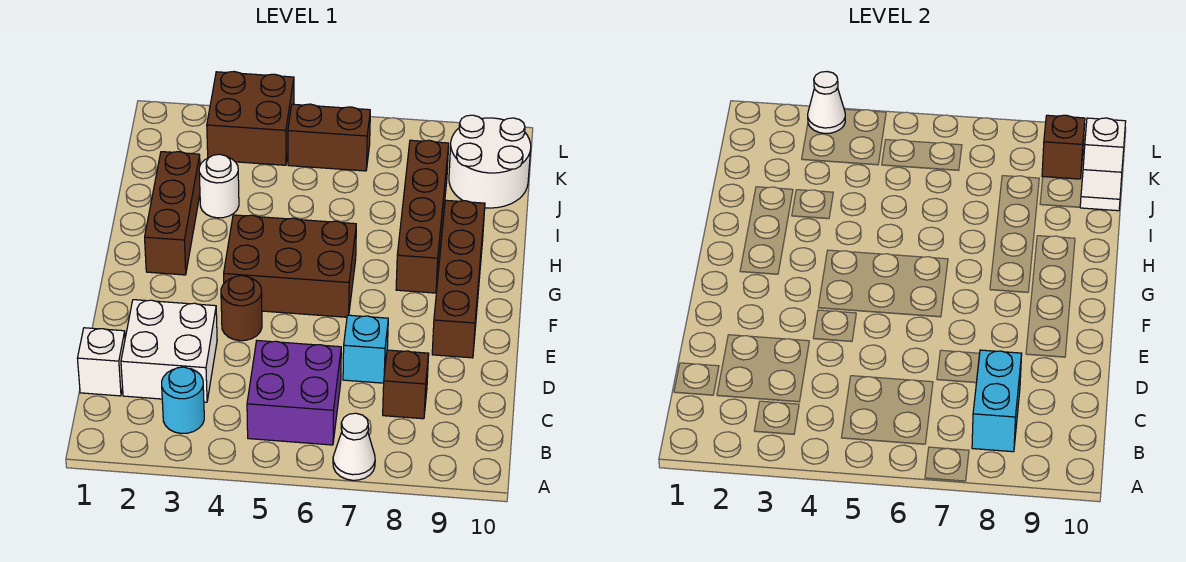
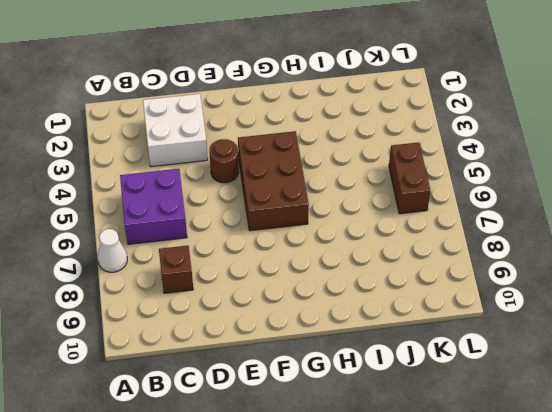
none -> cyan round brick B3 level 1
none -> white brick C1 level 1
none -> cyan brick D7 level 1

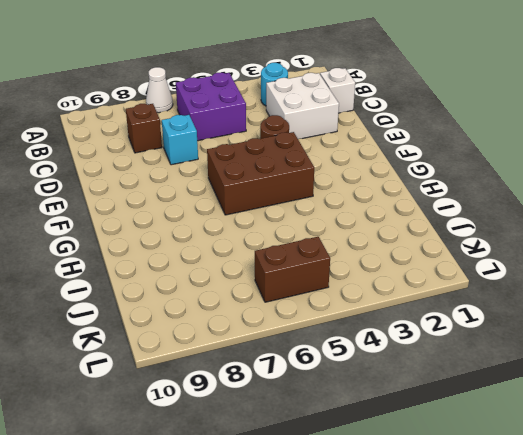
none -> brown brick E9:H9 level 1
none -> brown brick G2:I2 level 1
none -> brown brick G8:J8 level 1

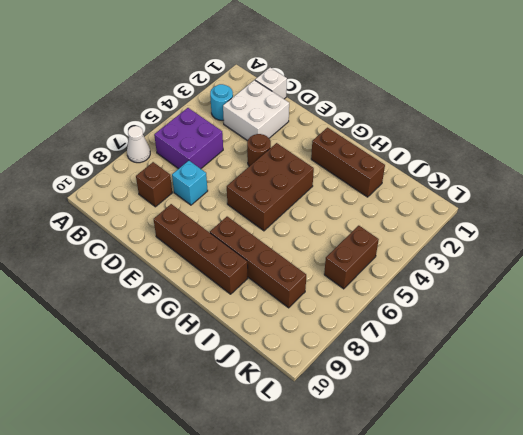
none -> white round brick I3 level 1
none -> white round brick J9:K10 level 1
none -> brown brick K3:L4 level 1

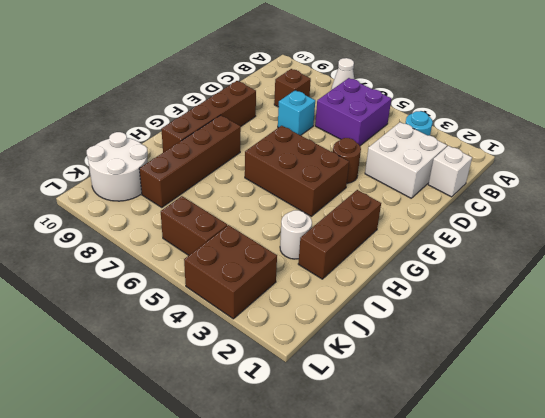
none -> cyan brick B8:C8 level 2
none -> white tile J10 level 2
none -> brown brick K9 level 2

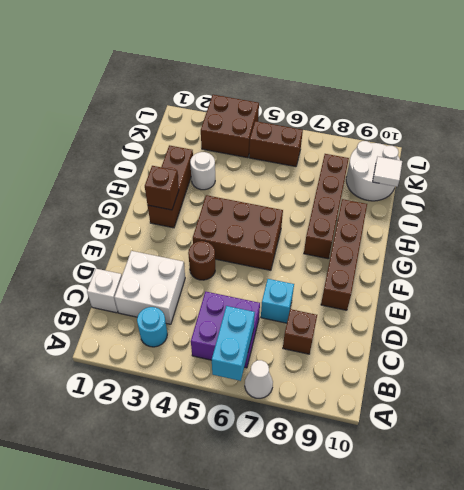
cyan brick A6:B6 level 2 -> cyan brick B8:C8 level 2
brown brick G2 level 2 -> brown brick K9 level 2
none -> white brick K10 level 2
none -> white cone L3 level 2

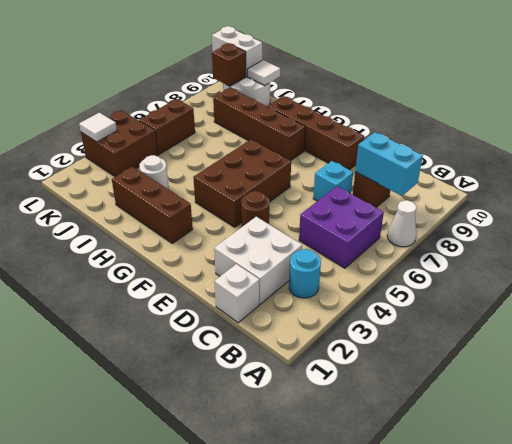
white brick K10:L10 level 2 -> white brick K10 level 2
white tile L3 level 2 -> white cone L3 level 2

